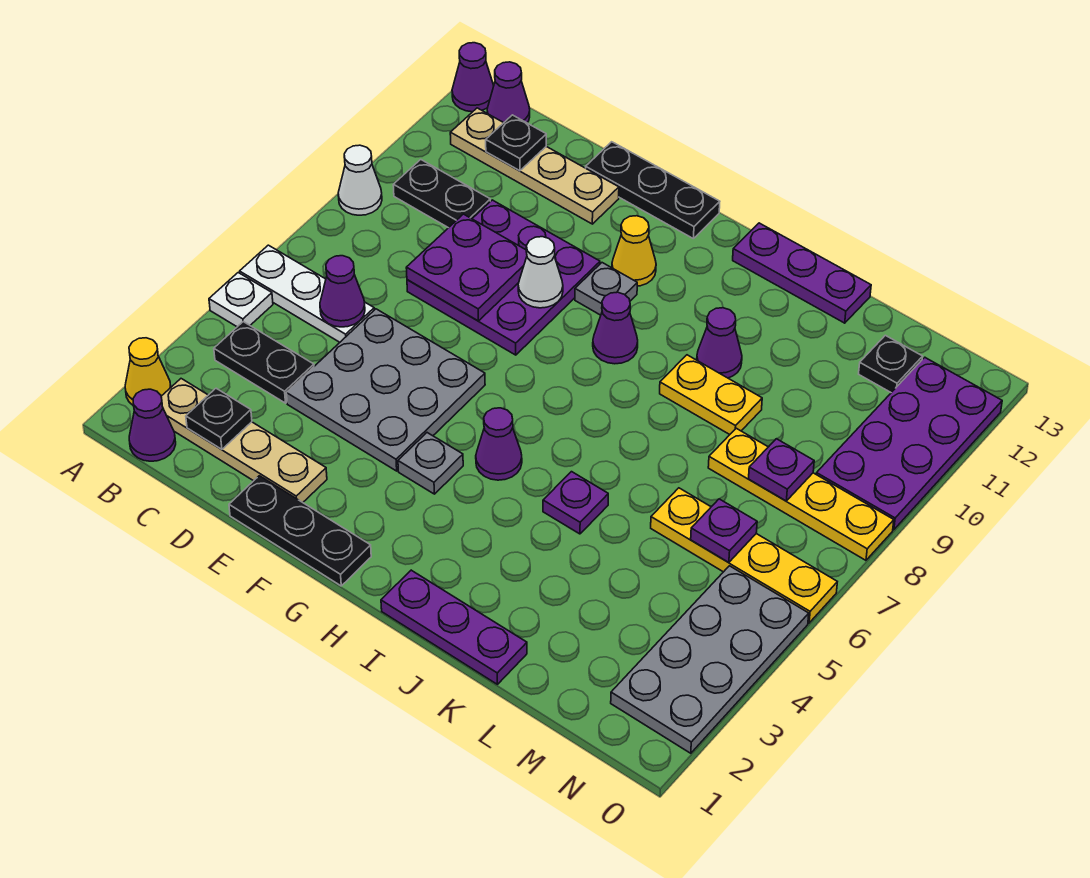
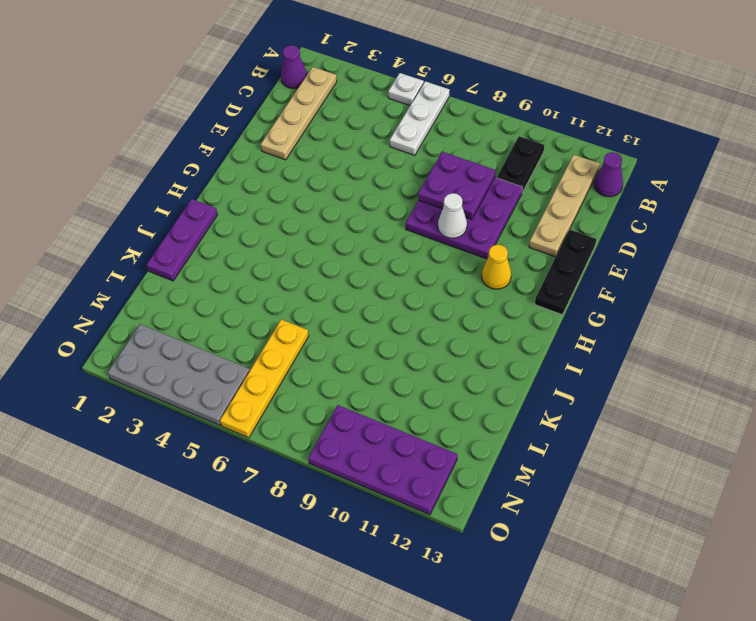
none -> yellow cone A2 level 1
none -> white cone A9 level 1
none -> purple cone A13 level 1
none -> black plate B4:C4 level 1

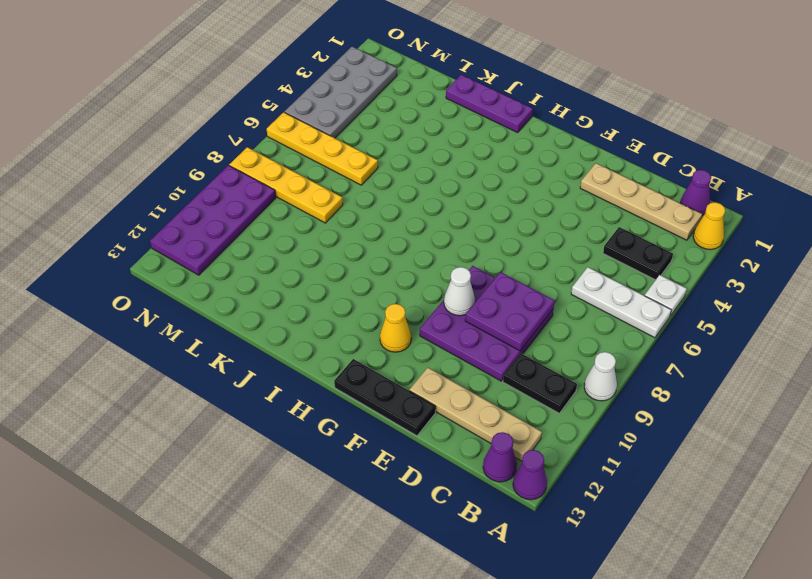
none -> grey plate D4:F6 level 1
none -> black plate E1:G1 level 1
none -> grey plate G4 level 1
none -> grey plate G10 level 1

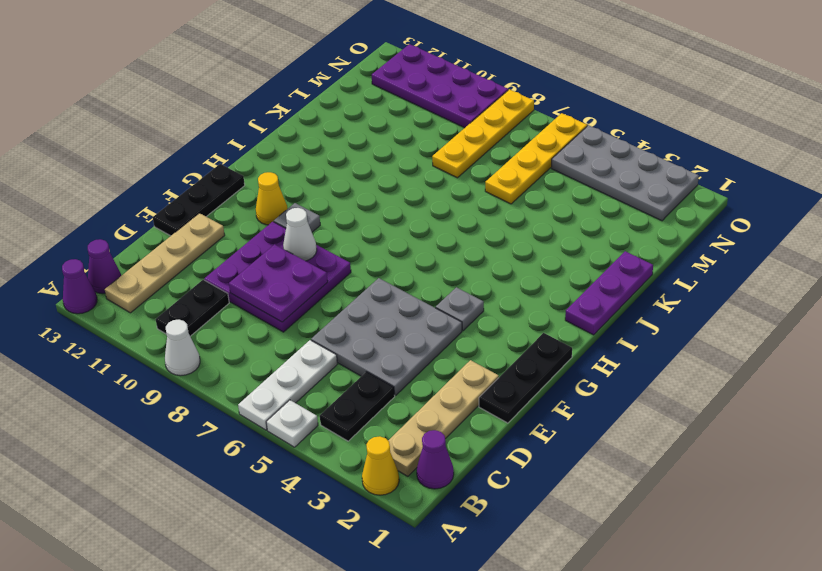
none -> purple cone H5 level 1
none -> purple cone H9 level 1
none -> purple plate I13:K13 level 1
none -> purple plate J5 level 1

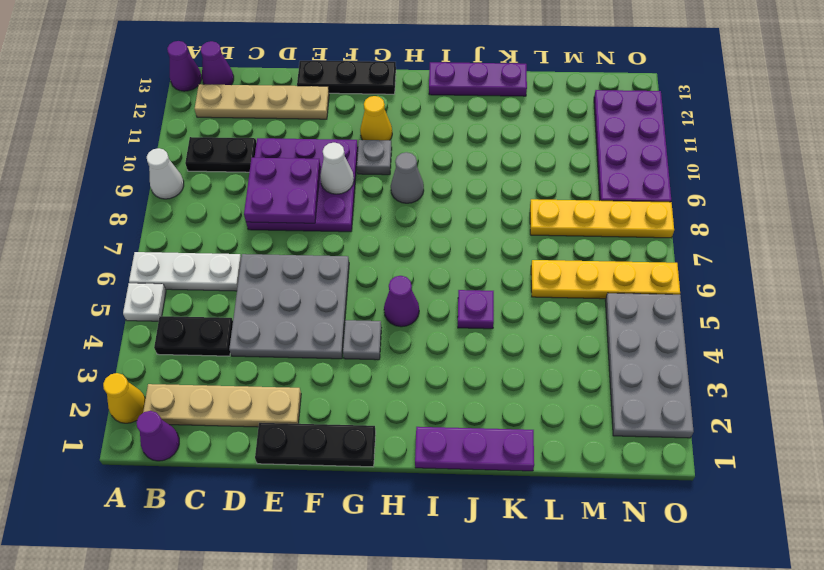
grey cone H9 level 1 -> purple cone H9 level 1
none -> yellow plate J9:K9 level 1
none -> purple cone J10 level 1
none -> black plate M12 level 1
none -> black plate C2 level 2

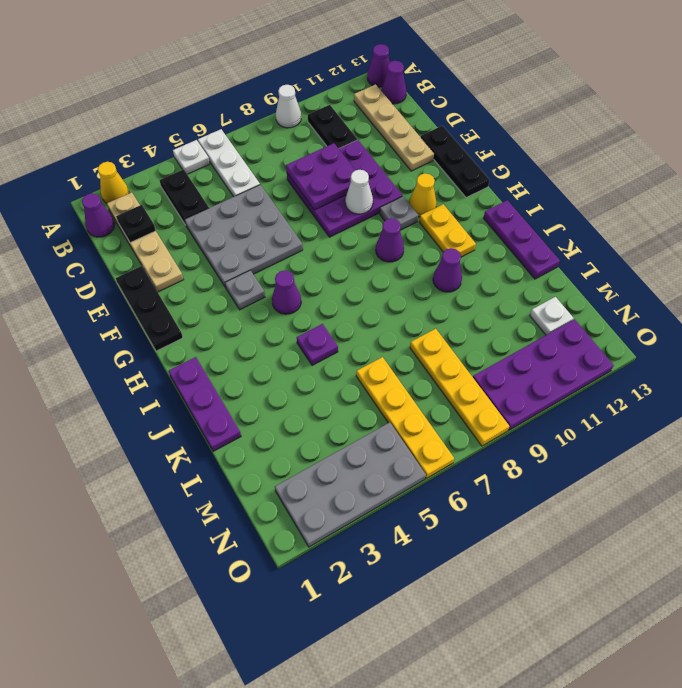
yellow plate H11:I11 level 1 -> yellow plate J9:K9 level 1
white plate M12 level 1 -> black plate M12 level 1
none -> purple cone C6 level 2
none -> black plate C12 level 2
none -> purple plate M6 level 2
none -> purple plate M8 level 2

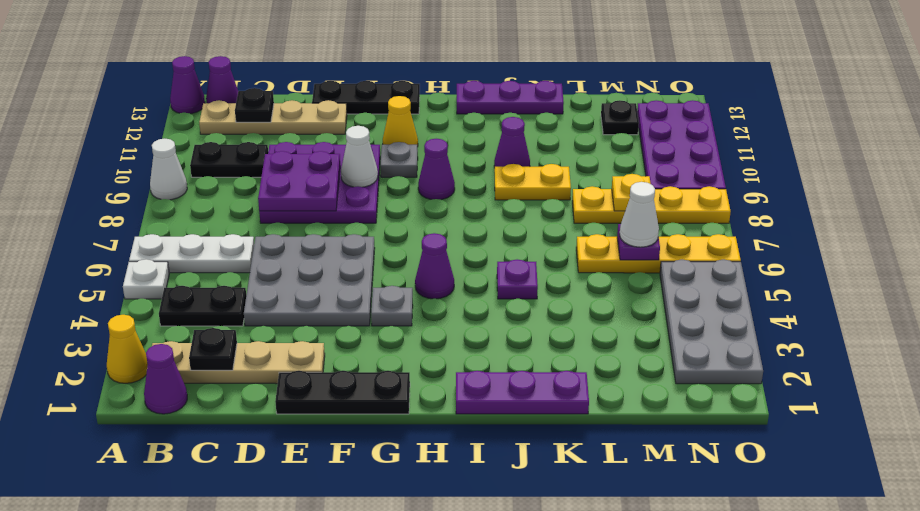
white cone M6 level 3 -> none
yellow plate M8 level 2 -> purple plate M8 level 2
none -> purple cone C6 level 2

